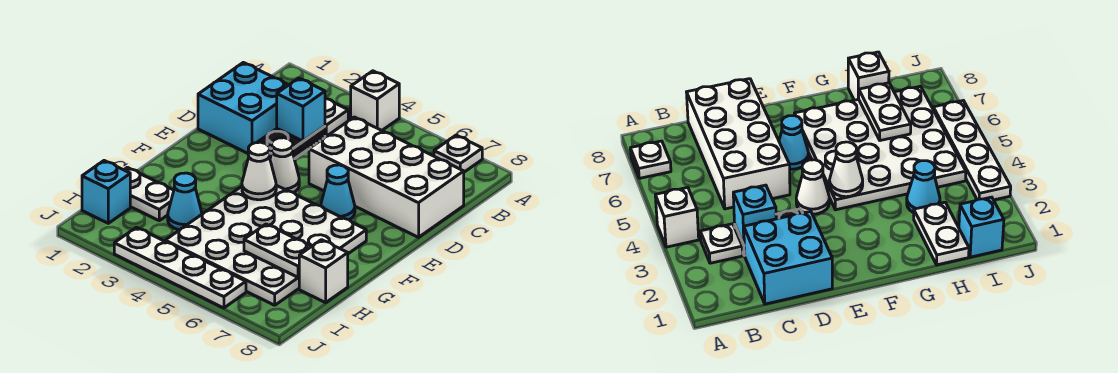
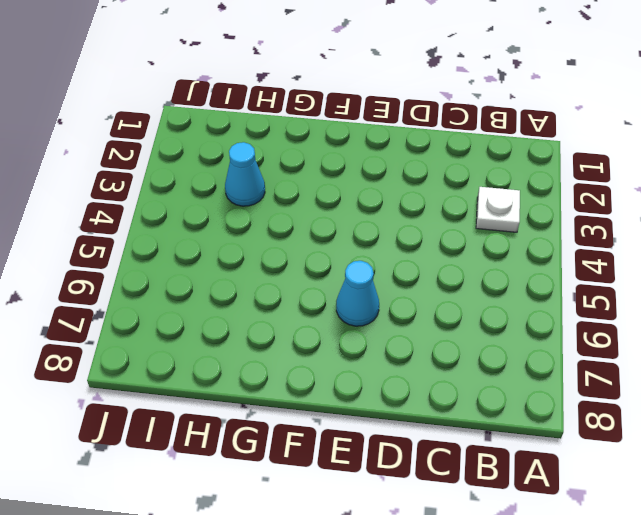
none -> white brick A4 level 1
none -> white plate A7 level 1
none -> cyan brick C1:D2 level 1

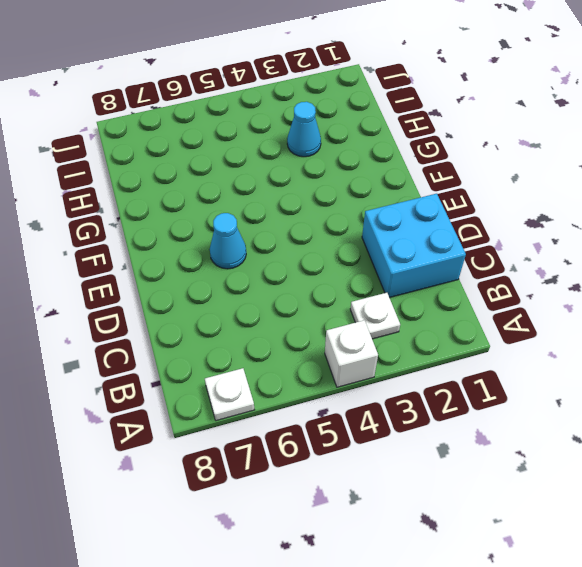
none -> black plate C3:D3 level 1
none -> white brick C5:D8 level 1
none -> white cone E4 level 1

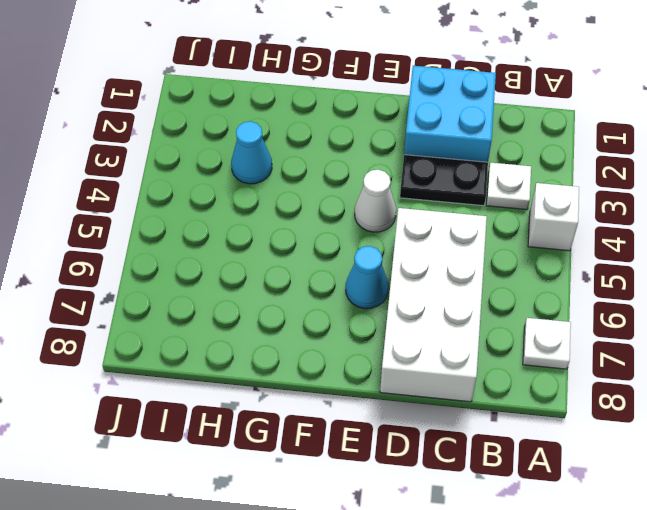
none -> white plate F4:I7 level 1
none -> white plate H1:H2 level 1
none -> white brick H8 level 1

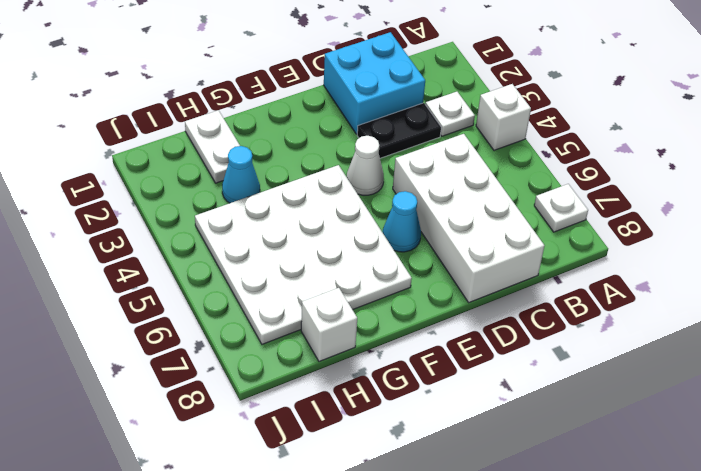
none -> cyan brick I1 level 1
none -> white plate J3:J6 level 1
none -> cyan brick C3 level 2

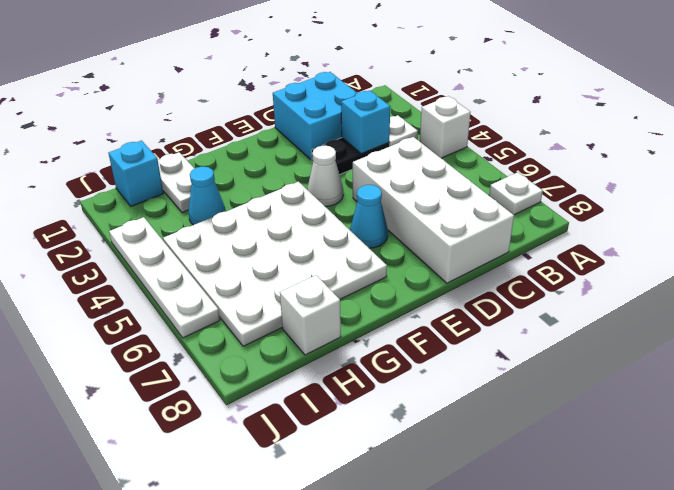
none -> white cone F4 level 2
none -> white plate H6:H7 level 2

